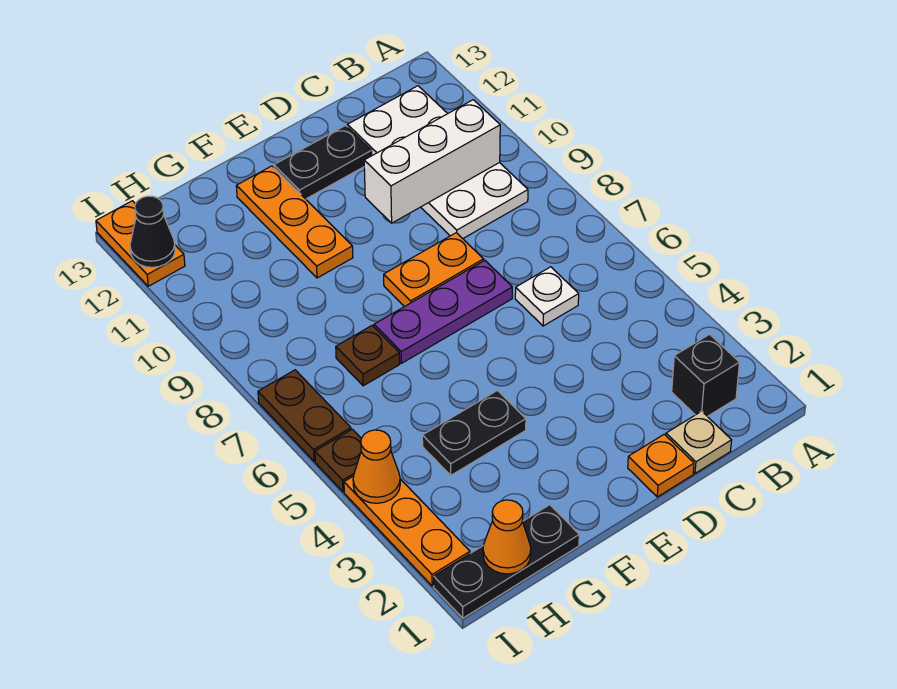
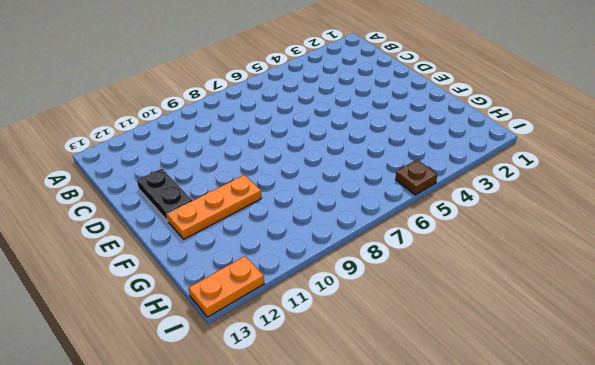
none -> black brick B2 level 1
none -> white plate B9:C12 level 1
none -> tan plate C1 level 1

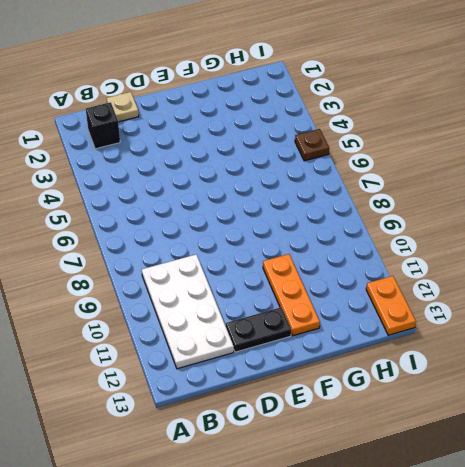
none -> white plate C6 level 1
none -> orange plate D1 level 1
none -> purple plate D7:F7 level 1

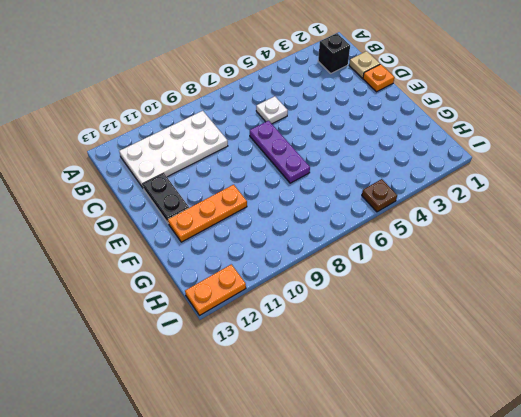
none -> orange plate D8:E8 level 1
none -> black plate F4:G4 level 1
none -> black plate G1:I1 level 1

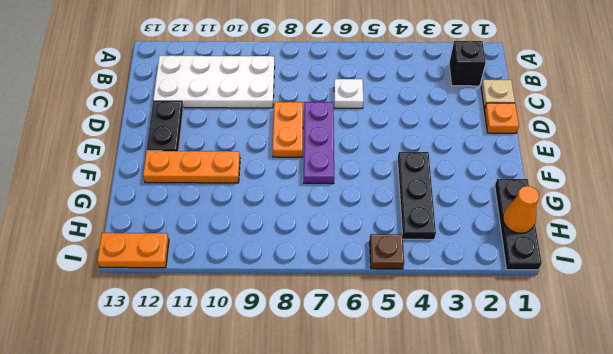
black plate F4:H4 level 1 -> black plate F4:G4 level 1
none -> brown plate G7 level 1
none -> orange plate I2:I4 level 1
none -> brown plate I6:I7 level 1

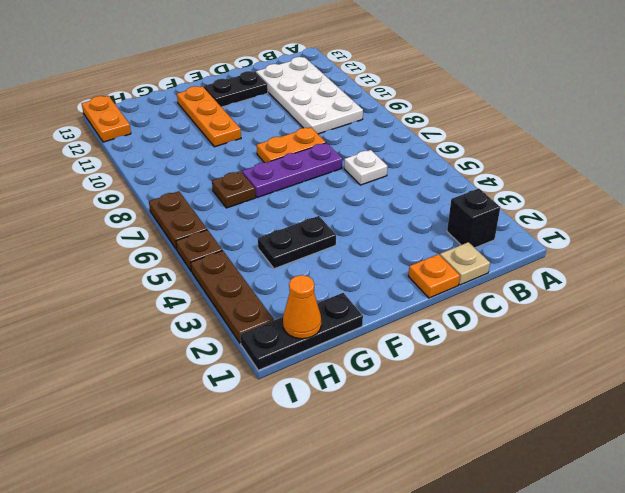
brown plate I2:I4 level 1 -> orange plate I2:I4 level 1
none -> white brick B10:D10 level 2
none -> orange cone I4 level 2
none -> black cone I12 level 2

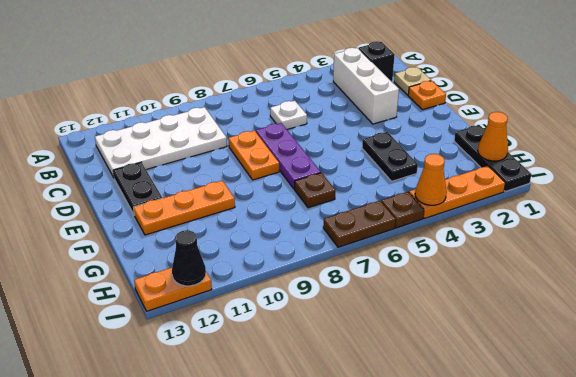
white brick B3:D3 level 1 -> white brick B10:D10 level 2

